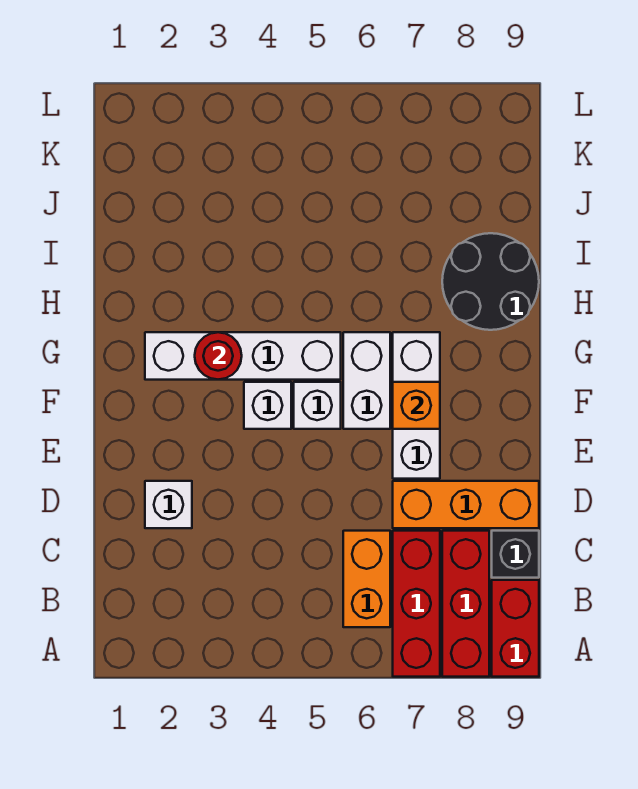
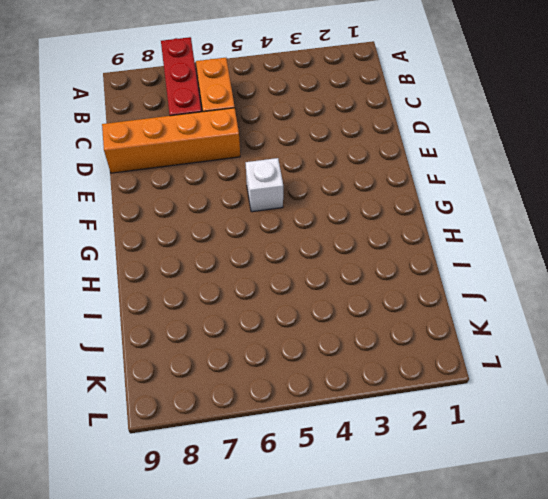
orange brick D6:D9 level 1 -> orange brick D7:D9 level 1
none -> red brick A8:C8 level 1
none -> red brick A9:B9 level 1
none -> black brick C9 level 1

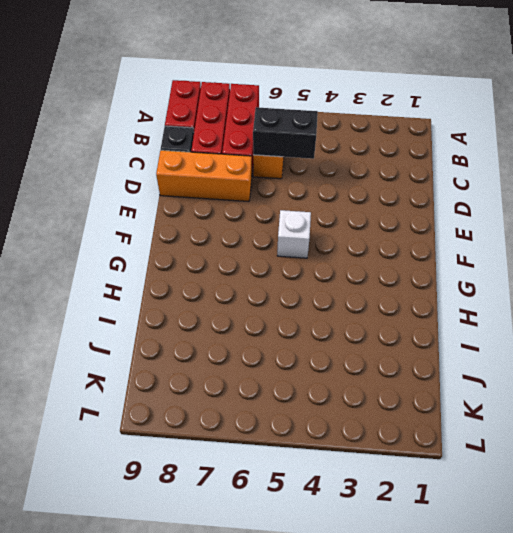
black brick C5:C6 level 2 -> none
none -> white brick D2 level 1
none -> white brick E7:G7 level 1
none -> white brick F4 level 1

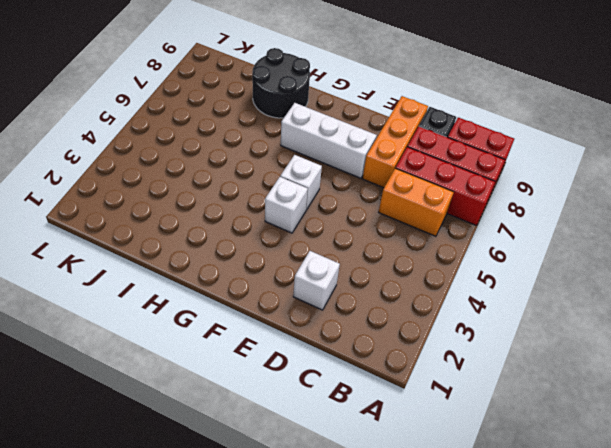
none -> white brick F6:G6 level 1
none -> white brick G2:G5 level 1
none -> orange brick F7 level 2

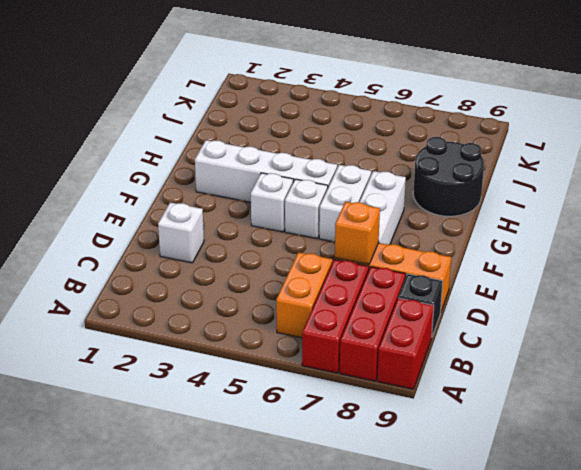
orange brick D7 level 2 -> orange brick F7 level 2
none -> red round brick G3 level 2

